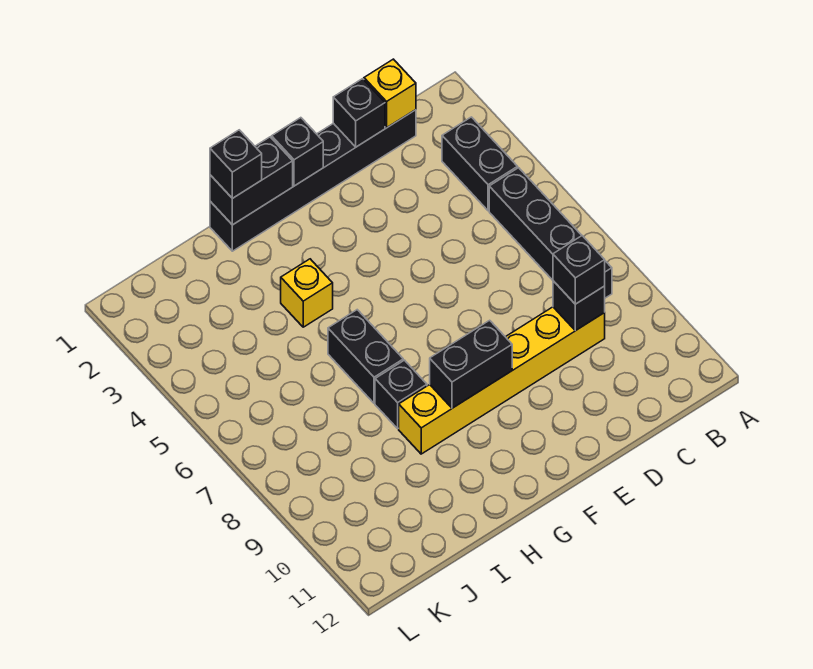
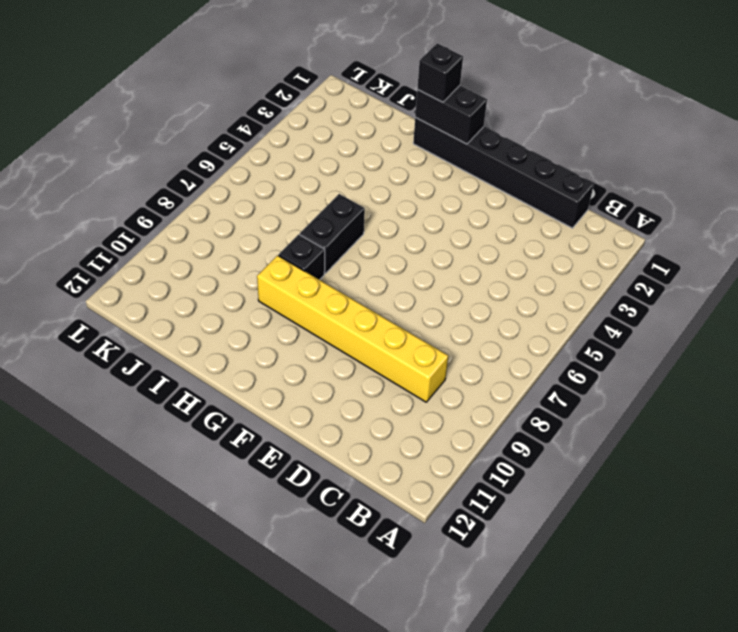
none -> black brick B3:B4 level 1
none -> black brick B5:B8 level 1
none -> yellow brick H4 level 1

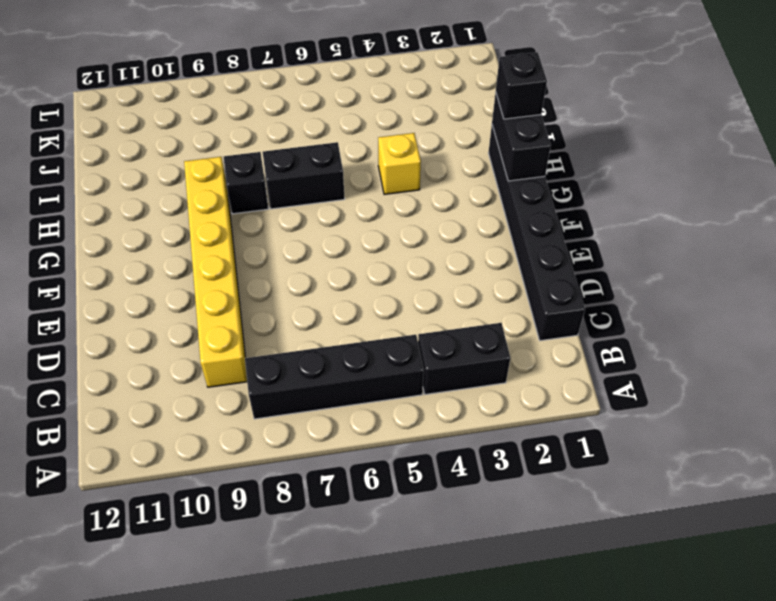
none -> yellow brick C1 level 2
none -> black brick C9 level 2
none -> black brick D1 level 2

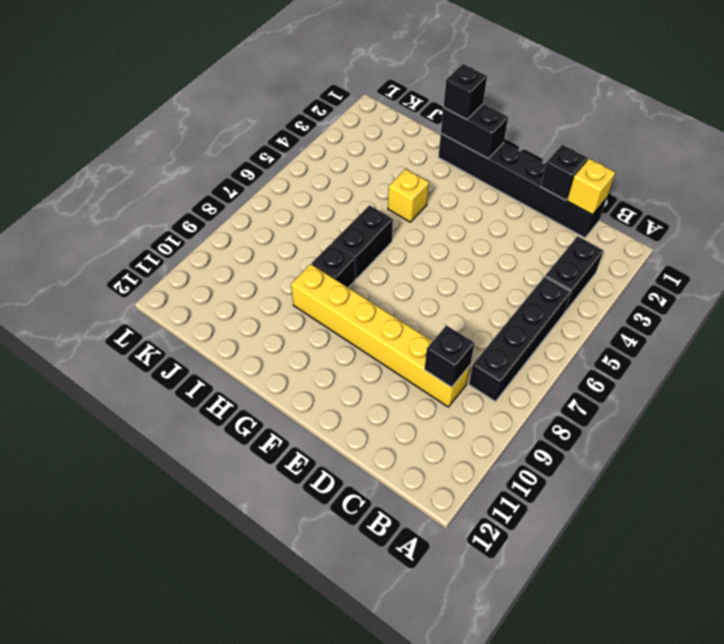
none -> black brick F1 level 2
none -> black brick F9:G9 level 2
none -> black brick C9 level 3

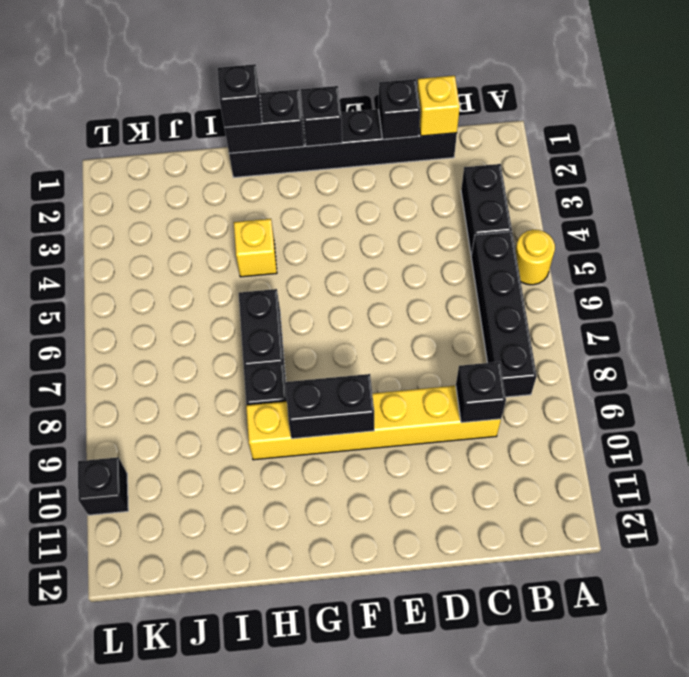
yellow round brick A5 level 1 -> none
black brick L10 level 1 -> black brick C9 level 3

